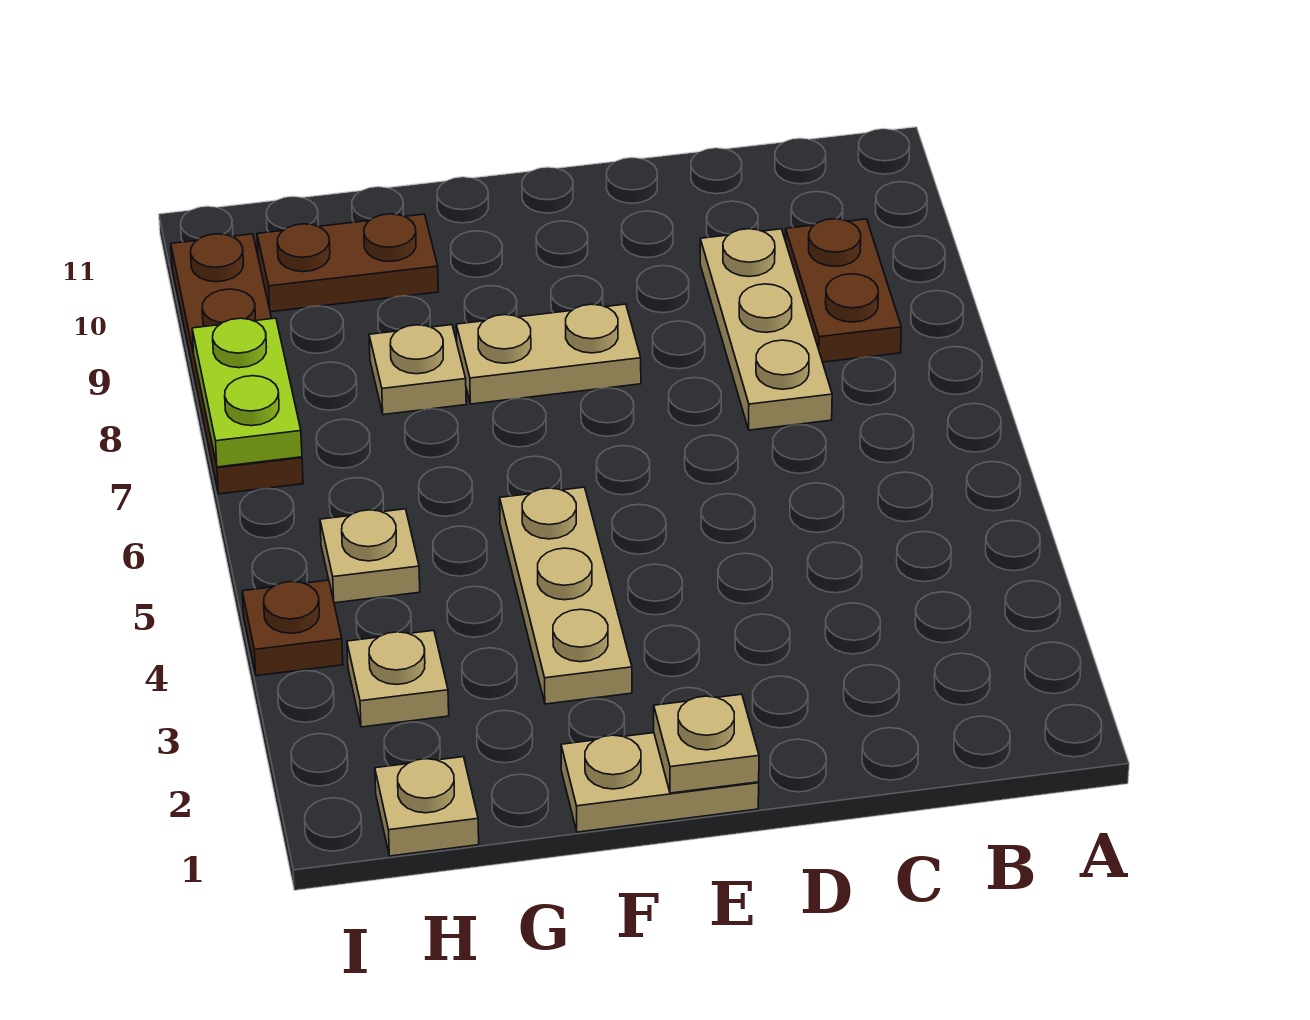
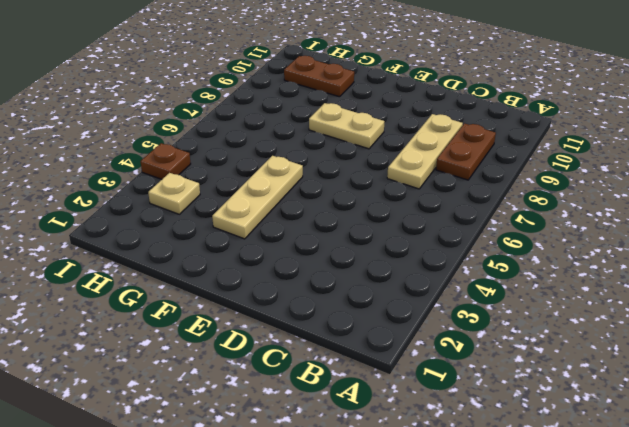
none -> tan plate E1:F1 level 1
none -> tan plate G8 level 1
none -> tan plate H1 level 1

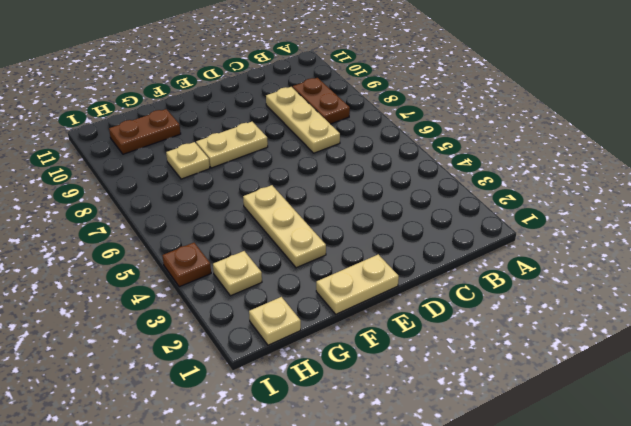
none -> tan plate H5 level 1
none -> brown plate I7:I10 level 1
none -> tan plate E1 level 2

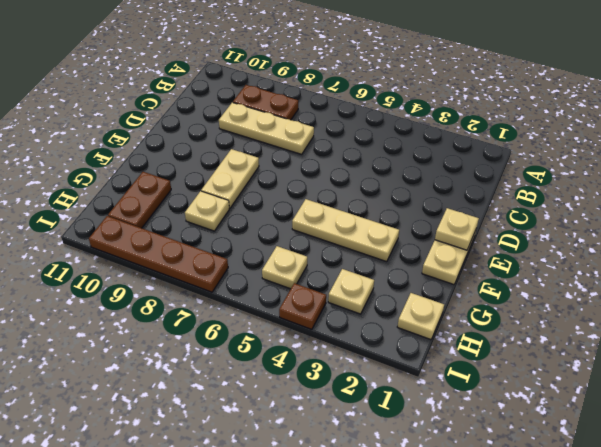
none -> lime plate I7:I8 level 2

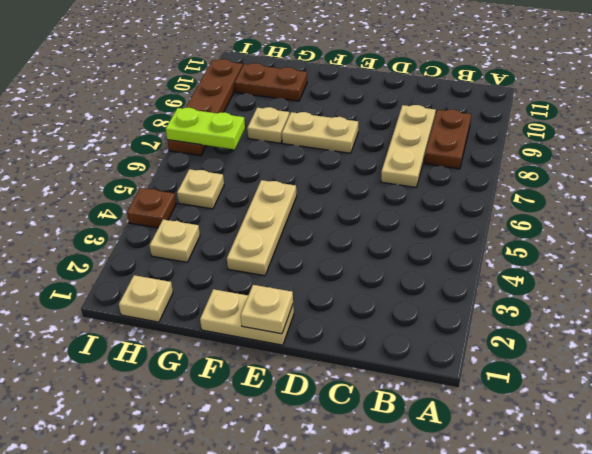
lime plate H7:I7 level 2 -> lime plate I7:I8 level 2

